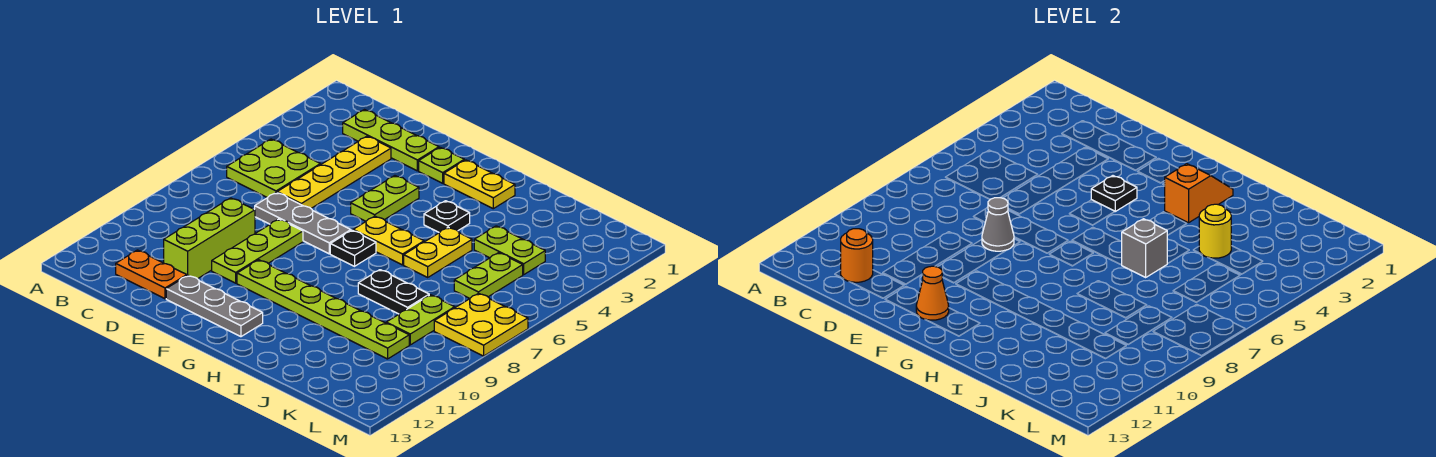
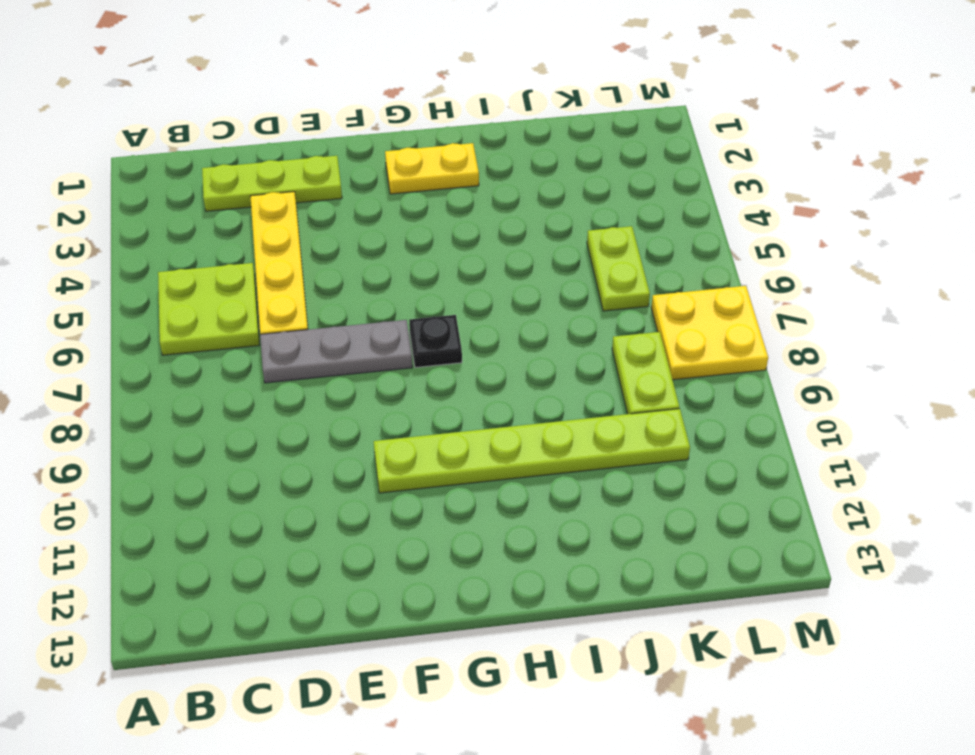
none -> orange plate C12:D12 level 1
none -> lime brick D9:D11 level 1
none -> lime plate E8:E10 level 1

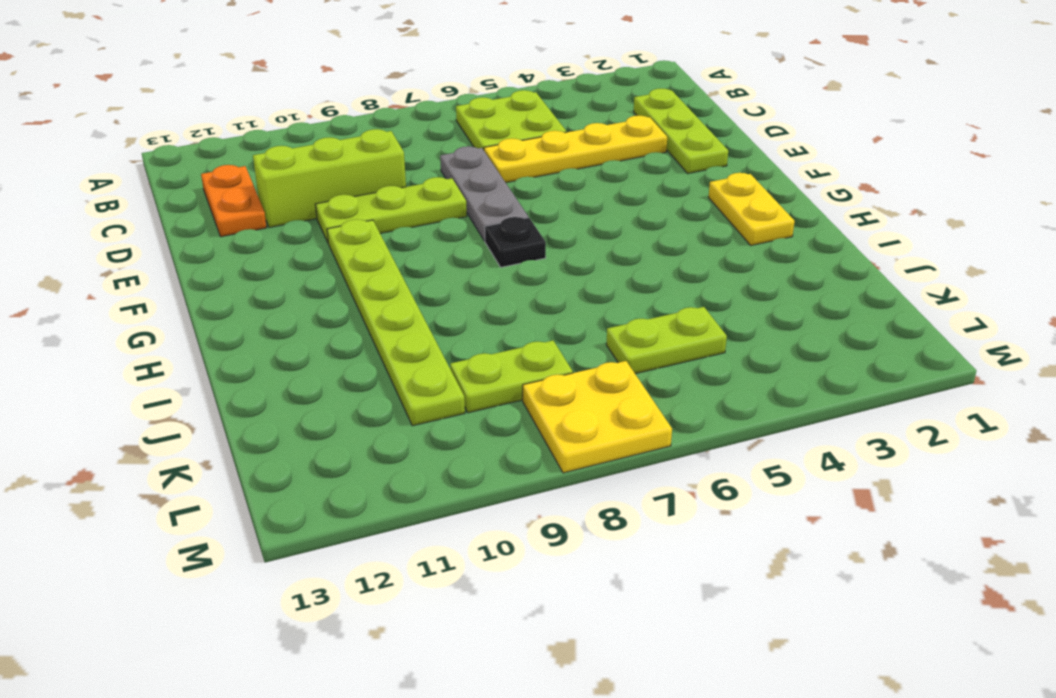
none -> grey plate E12:G12 level 1
none -> lime plate F2 level 1
none -> lime plate F4:F5 level 1

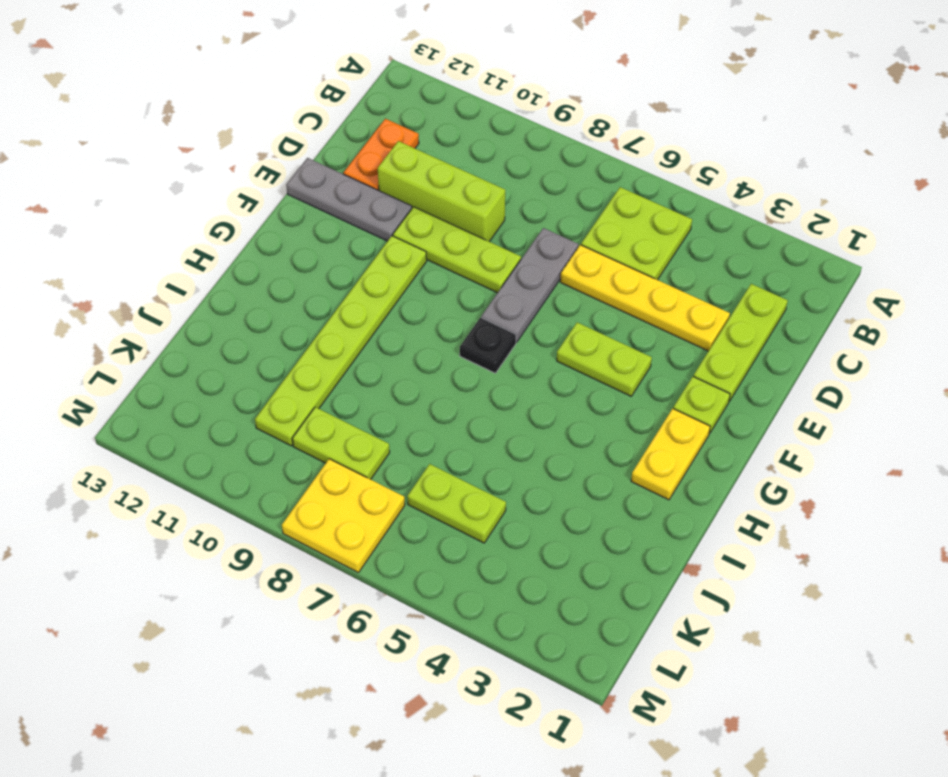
grey plate E11:E13 level 1 -> grey plate E12:G12 level 1
none -> yellow plate G6:H6 level 1
none -> black plate H4 level 1
none -> yellow plate I5:I6 level 1

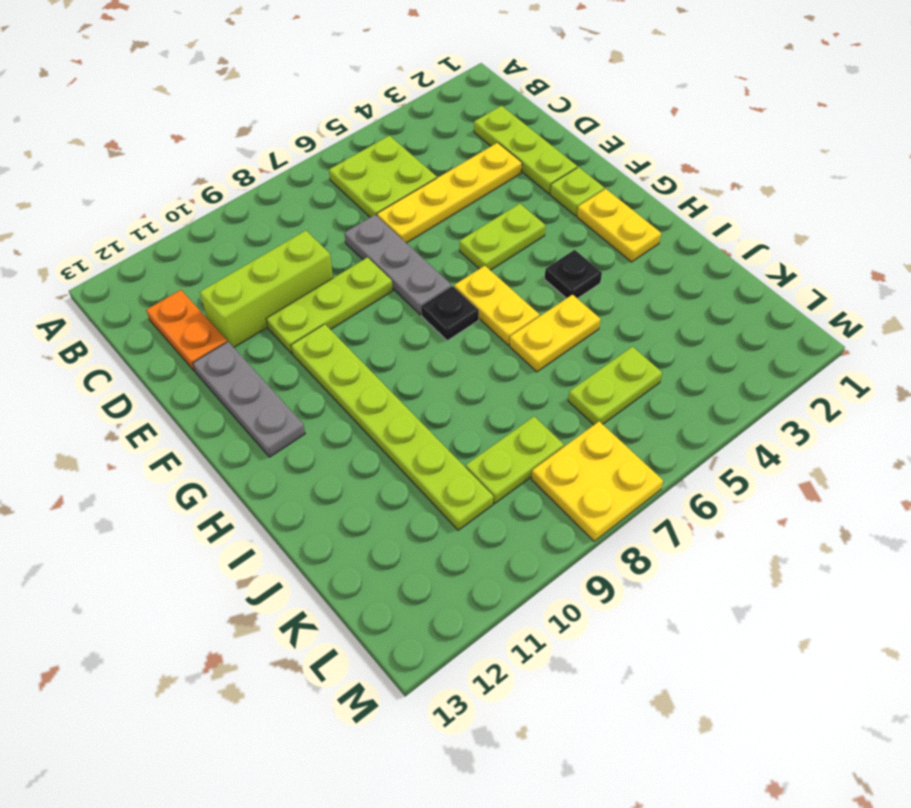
none -> black plate I8:J8 level 1
none -> lime plate J4:K4 level 1
none -> orange round brick C12 level 2

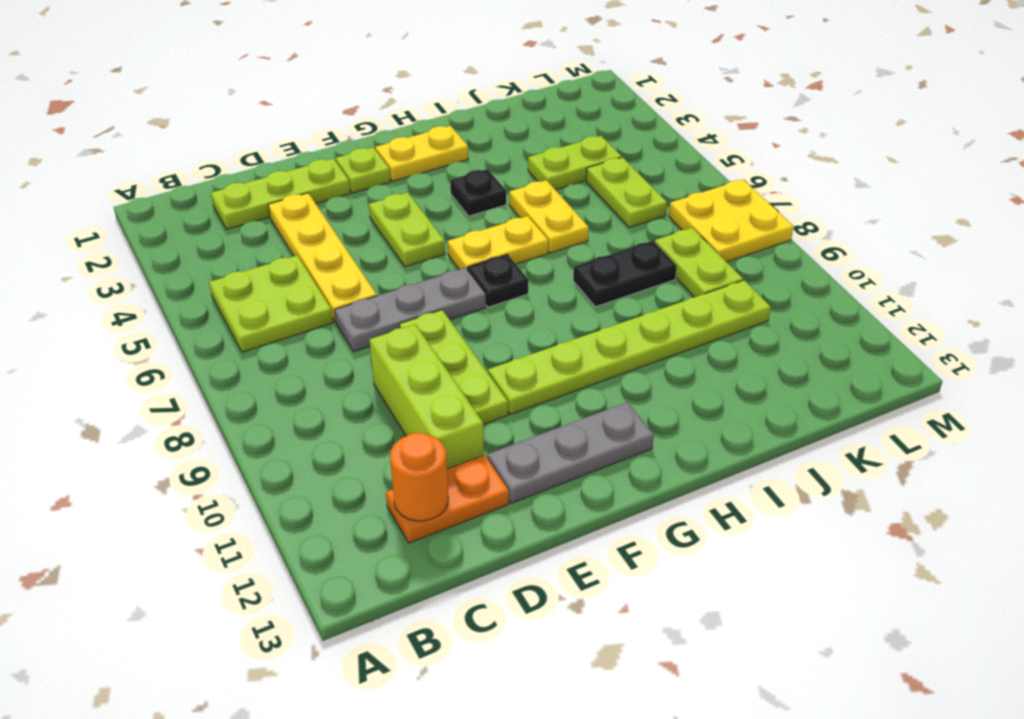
none -> grey cone E8 level 2
none -> black plate F4 level 2
none -> orange cone F12 level 2

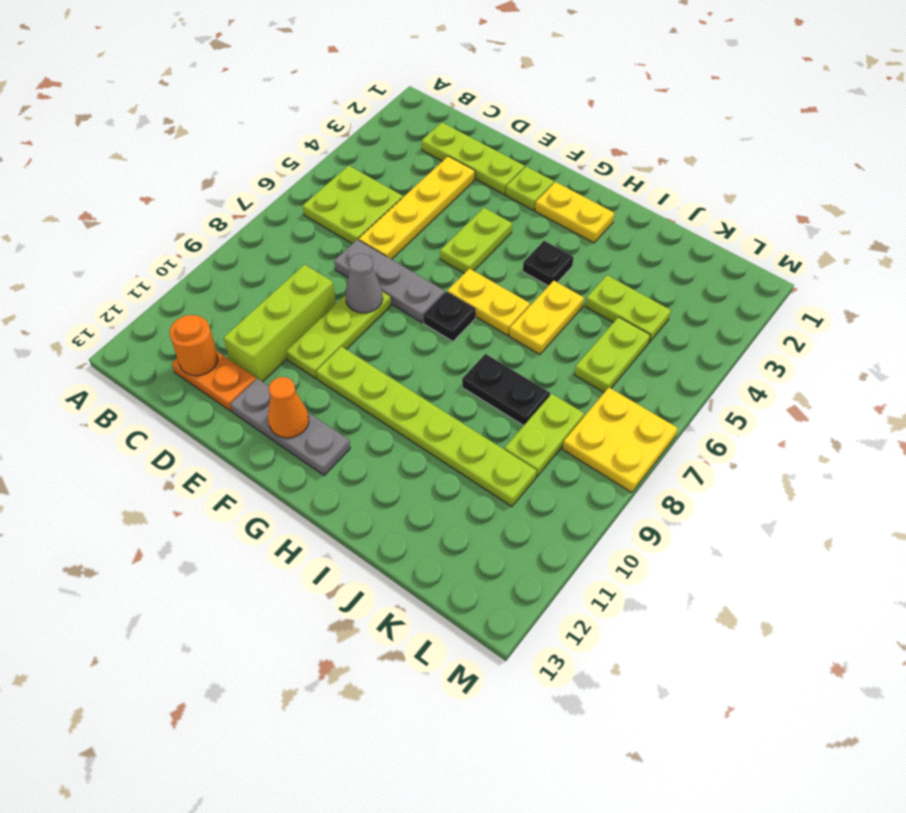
none -> black plate F4 level 2
none -> orange slope H2:H3 level 2 top 3
none -> grey brick I6 level 2

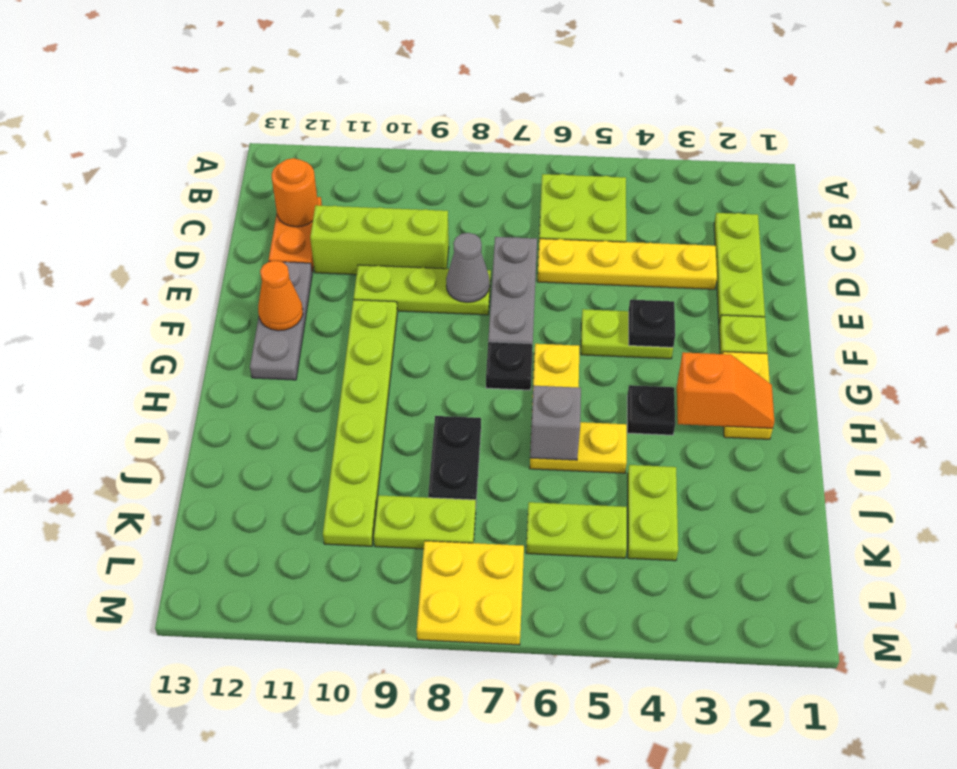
none -> yellow round brick J4 level 2

